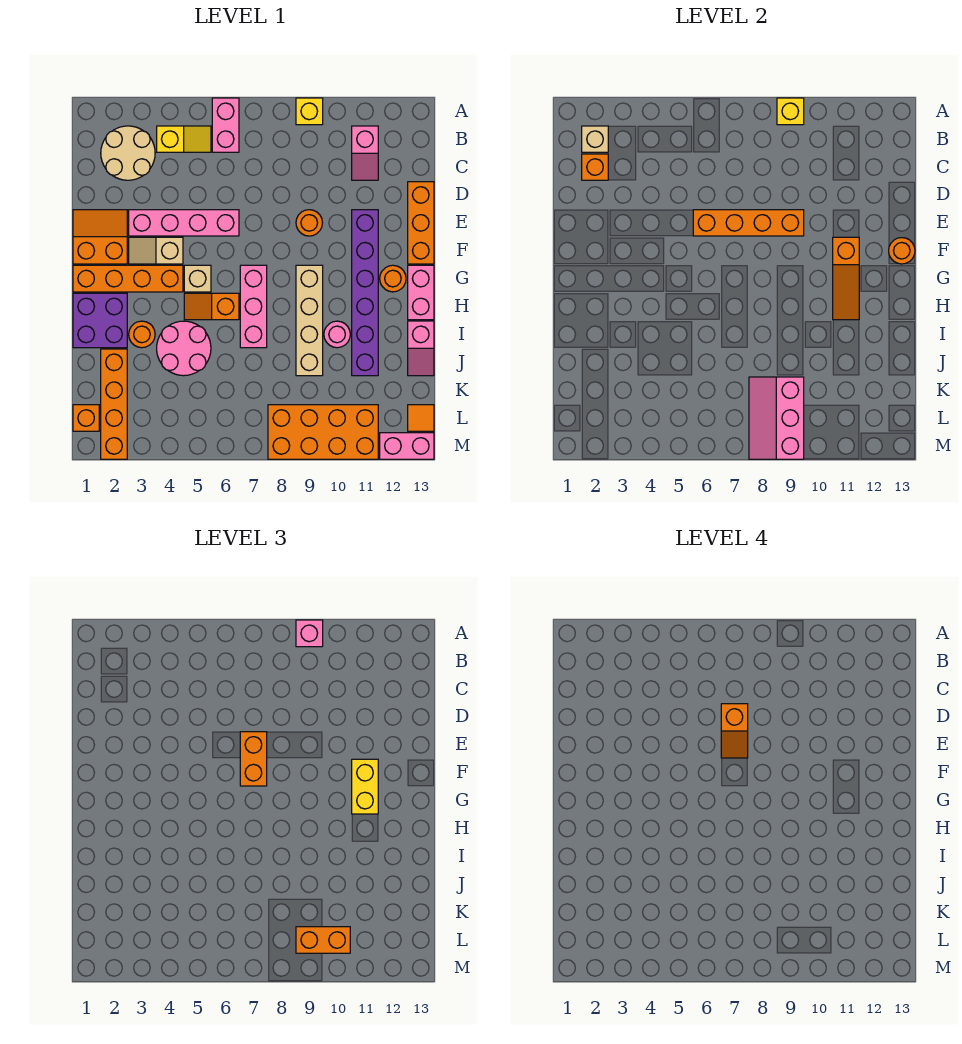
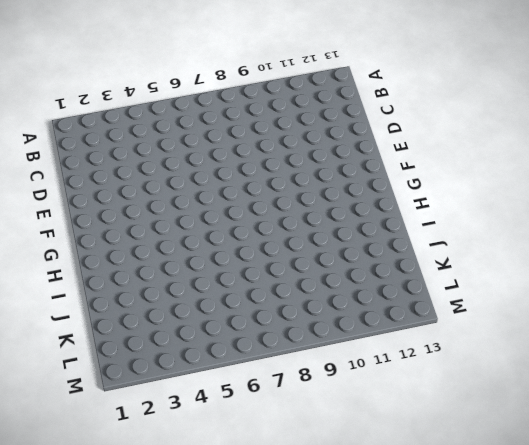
none -> pink brick A6:B6 level 1
none -> yellow brick A9 level 1
none -> tan round brick B2:C3 level 1
none -> yellow slope B4:B5 level 1 top 4

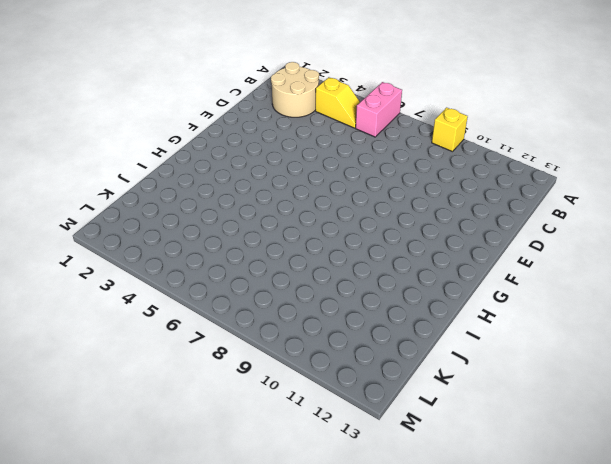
none -> pink slope B11:C11 level 1 top B
none -> orange brick D13:F13 level 1
none -> orange slope E1:F2 level 1 top F
none -> pink brick E3:E6 level 1

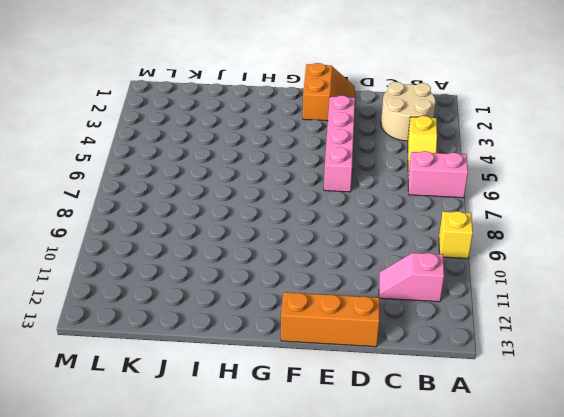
none -> orange round brick E9 level 1
none -> purple brick E11:J11 level 1
none -> tan slope F3:F4 level 1 top 4
none -> orange brick G1:G4 level 1

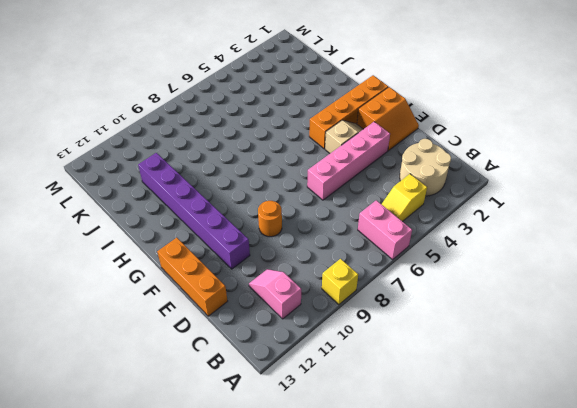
none -> tan brick G5 level 1
none -> pink brick G7:I7 level 1
none -> tan brick G9:J9 level 1
none -> orange round brick G12 level 1

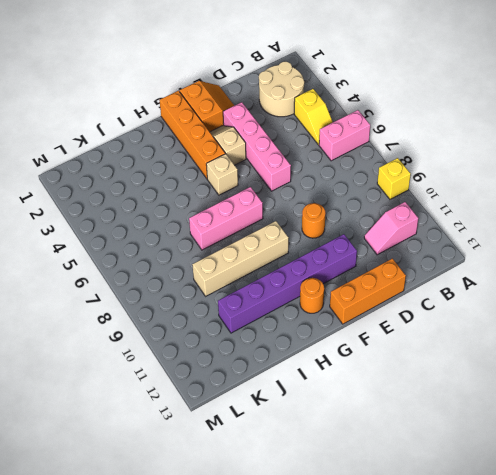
none -> pink brick G13:H13 level 1
none -> purple brick H1:I2 level 1
none -> orange slope H5:H6 level 1 top 6
none -> orange round brick I3 level 1

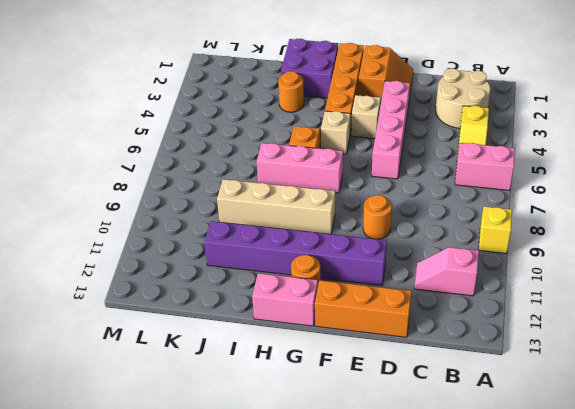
none -> pink round brick I4:J5 level 1
none -> pink round brick I10 level 1
none -> pink slope I13:J13 level 1 top I
none -> orange brick J2:M2 level 1

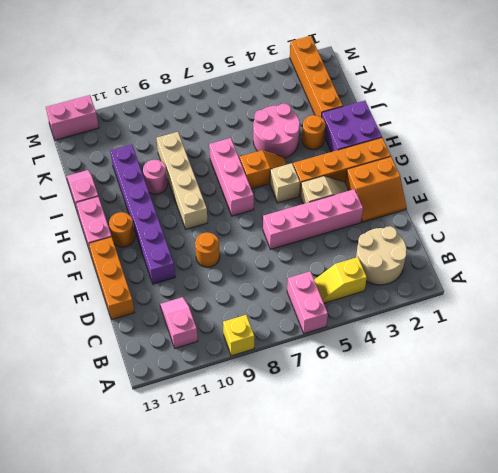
none -> orange brick L1 level 1
none -> orange brick L8:M11 level 1
none -> orange tile L13 level 1
none -> yellow brick A9 level 2

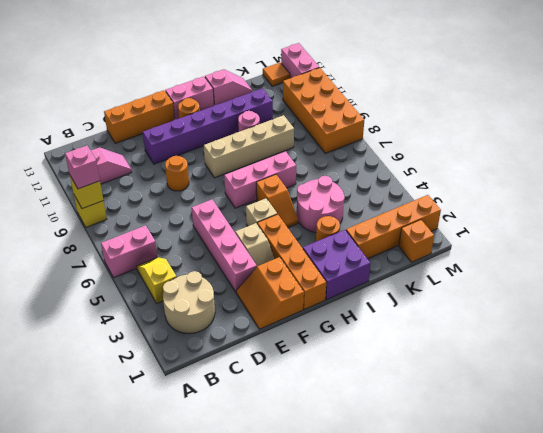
none -> tan brick B2 level 2
none -> orange brick C2 level 2
none -> orange brick E6:E9 level 2
none -> orange slope F11:H11 level 2 top F

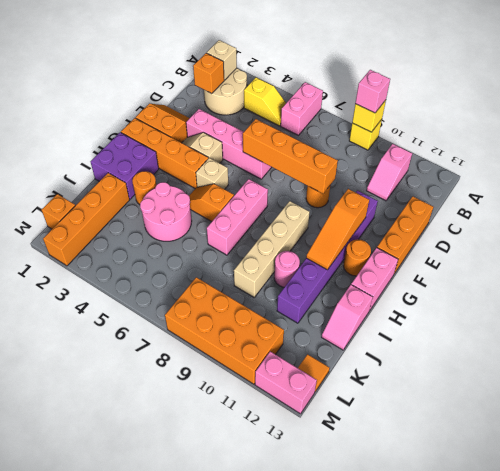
none -> orange round brick F13 level 2
none -> pink slope K8:M9 level 2 top 9
none -> orange brick E7:F7 level 3
none -> yellow brick F11:G11 level 3

